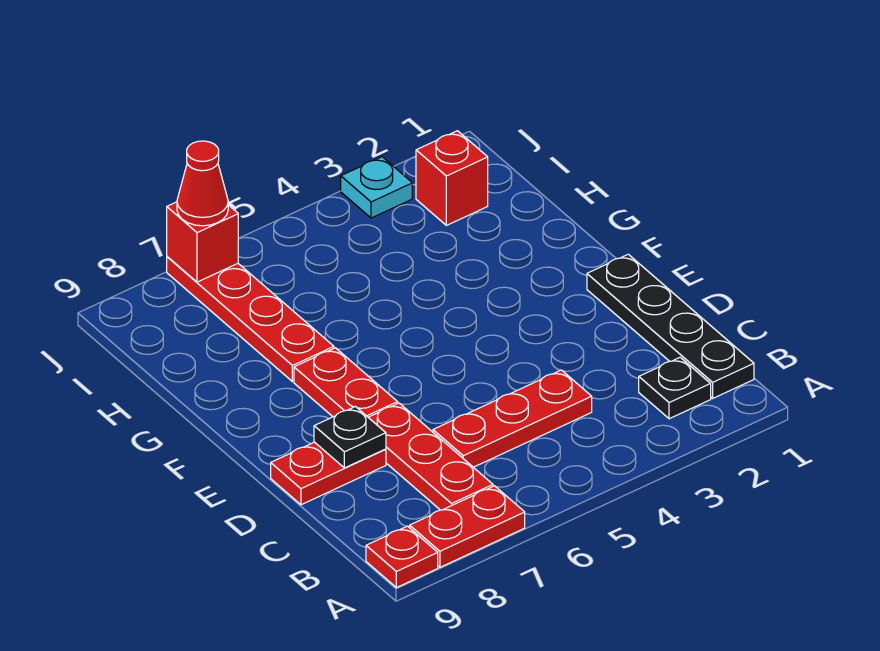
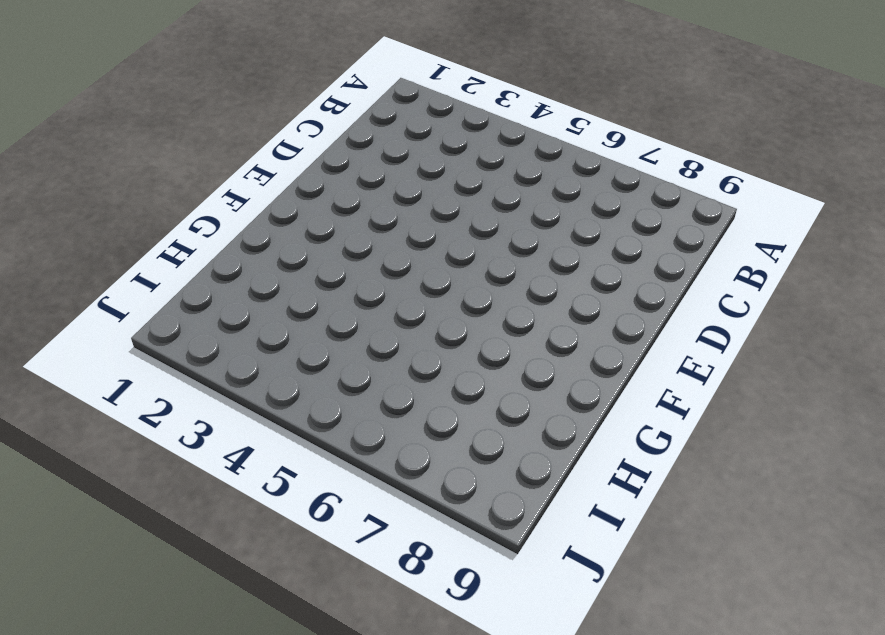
none -> red plate A7:A8 level 1
none -> red plate A9 level 1
none -> black plate B1:E1 level 1

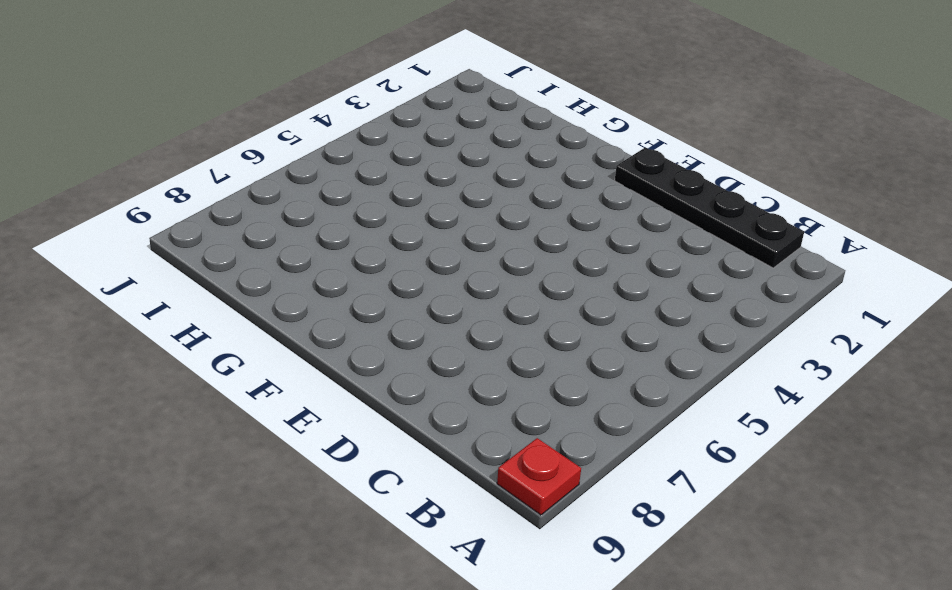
none -> red plate A7:A8 level 1
none -> black plate B2 level 1
none -> red plate B7:D7 level 1

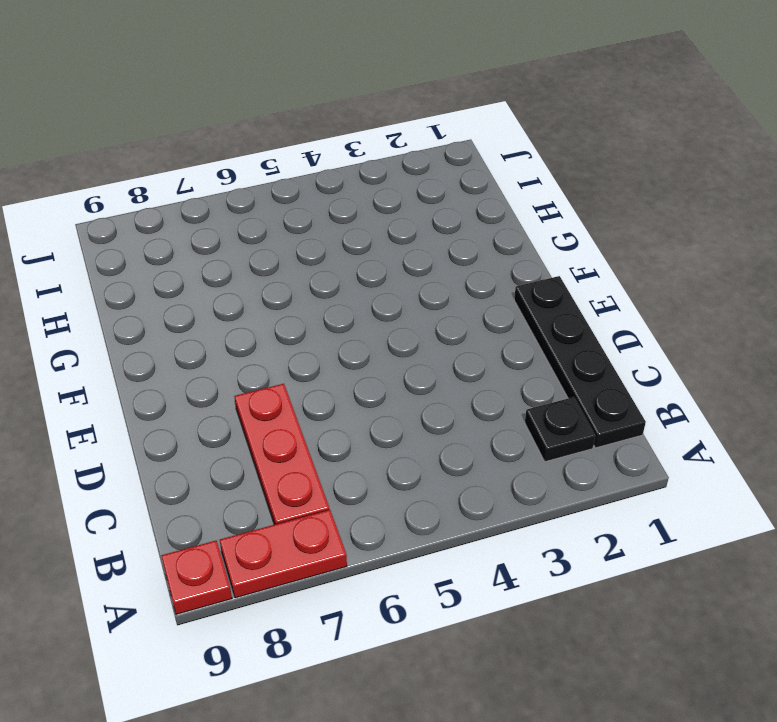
none -> red plate C4:C6 level 1
none -> red plate D8:D9 level 1
none -> red plate E7:F7 level 1

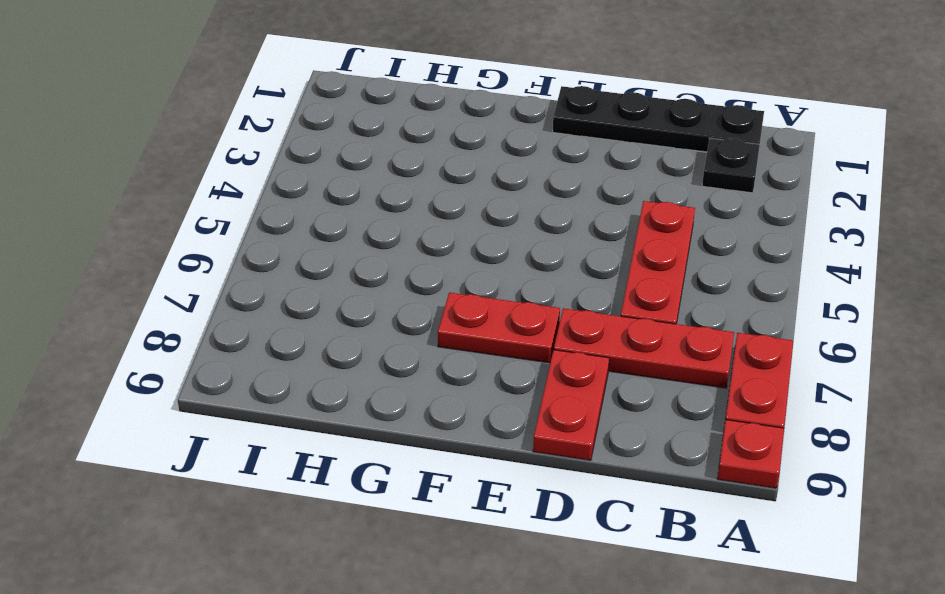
none -> red plate G7:J7 level 1
none -> red brick I2 level 1
none -> cyan plate J3 level 1

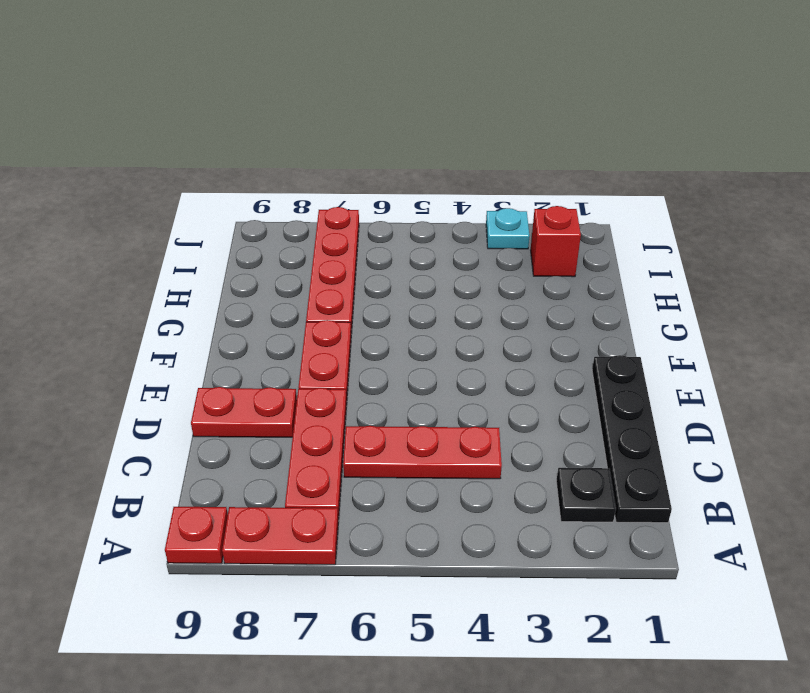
none -> black plate D8 level 2
none -> red brick J7 level 2
none -> red cone J7 level 3

